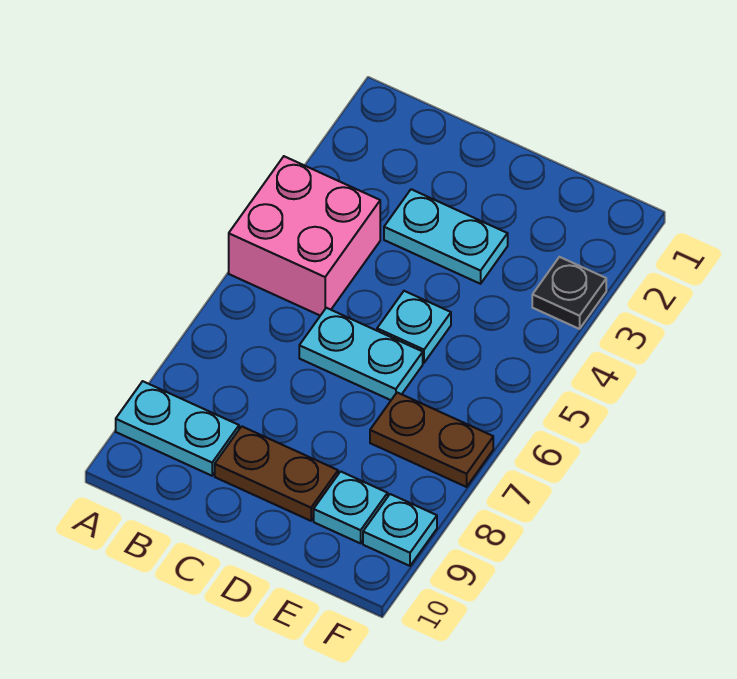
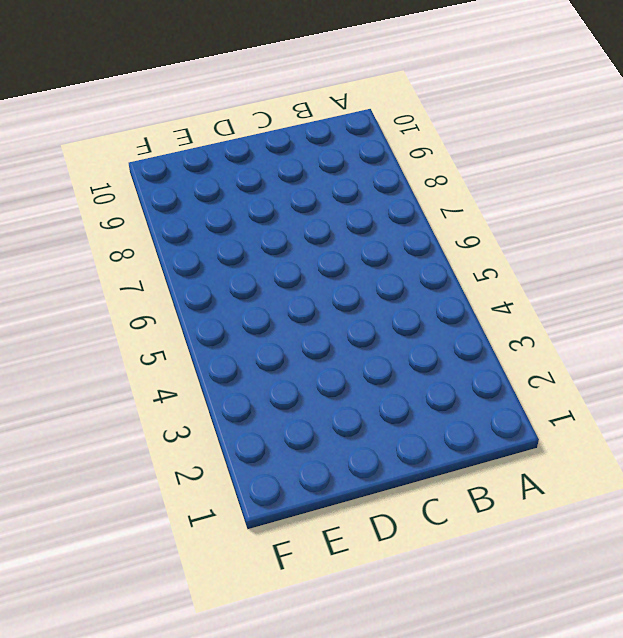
none -> pink brick A4:B5 level 1
none -> cyan plate A9:B9 level 1

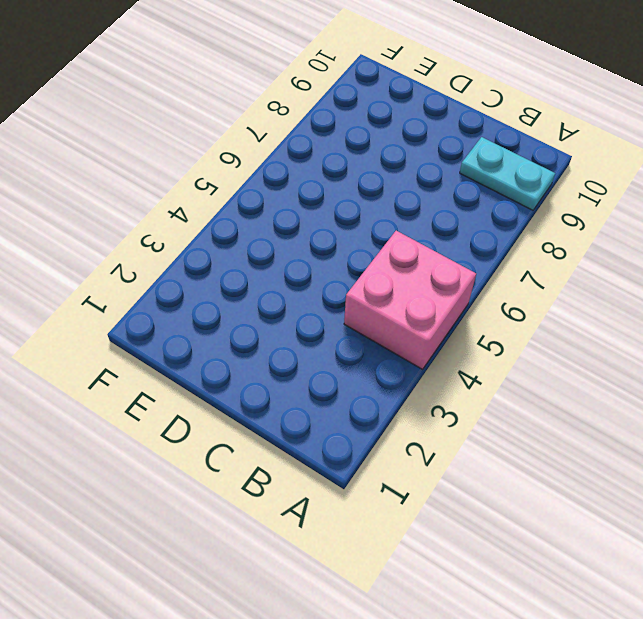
none -> cyan plate C3:D3 level 1
none -> cyan plate C6:D6 level 1

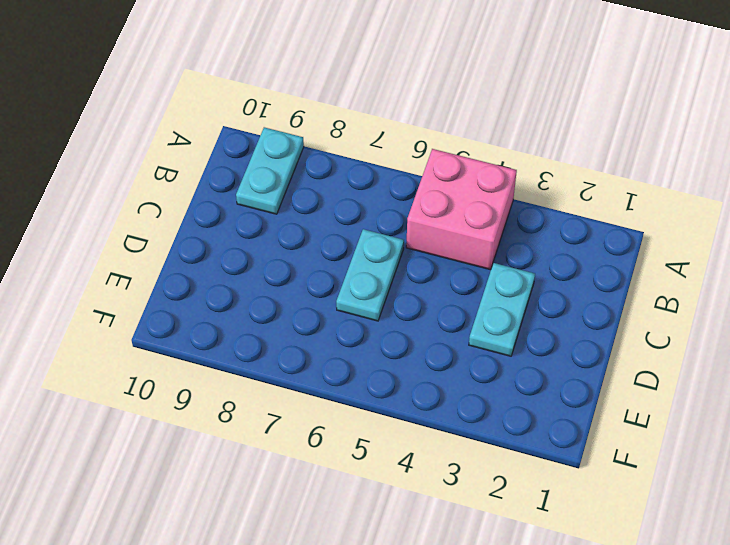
none -> brown plate C9:D9 level 1
none -> cyan plate D5 level 1

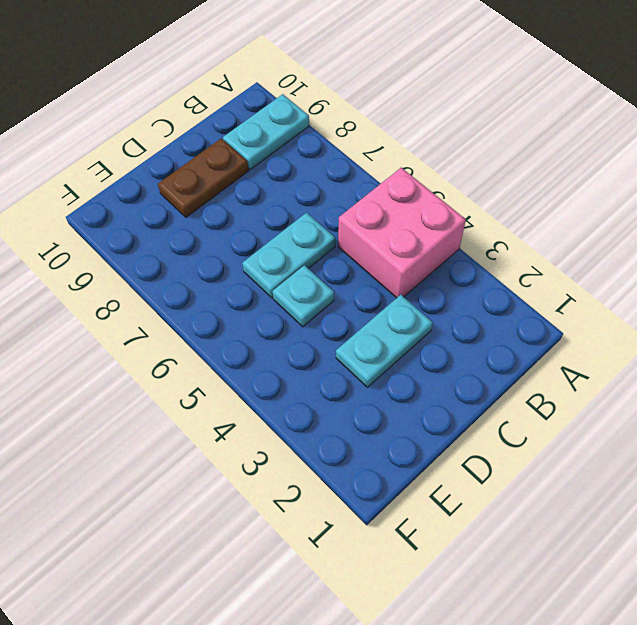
none -> brown plate E7:F7 level 1
none -> cyan plate E9 level 1

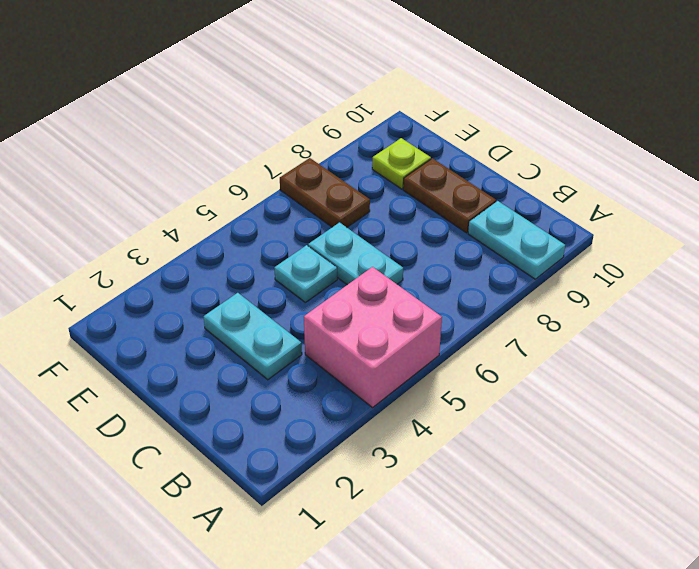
lime plate E9 level 1 -> cyan plate E9 level 1
none -> black plate F3 level 1
none -> cyan plate F9 level 1

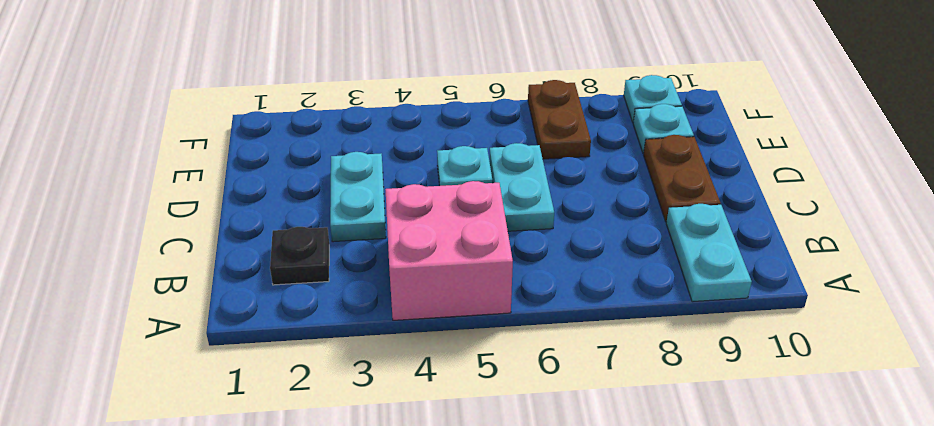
black plate B2 level 1 -> black plate F3 level 1

